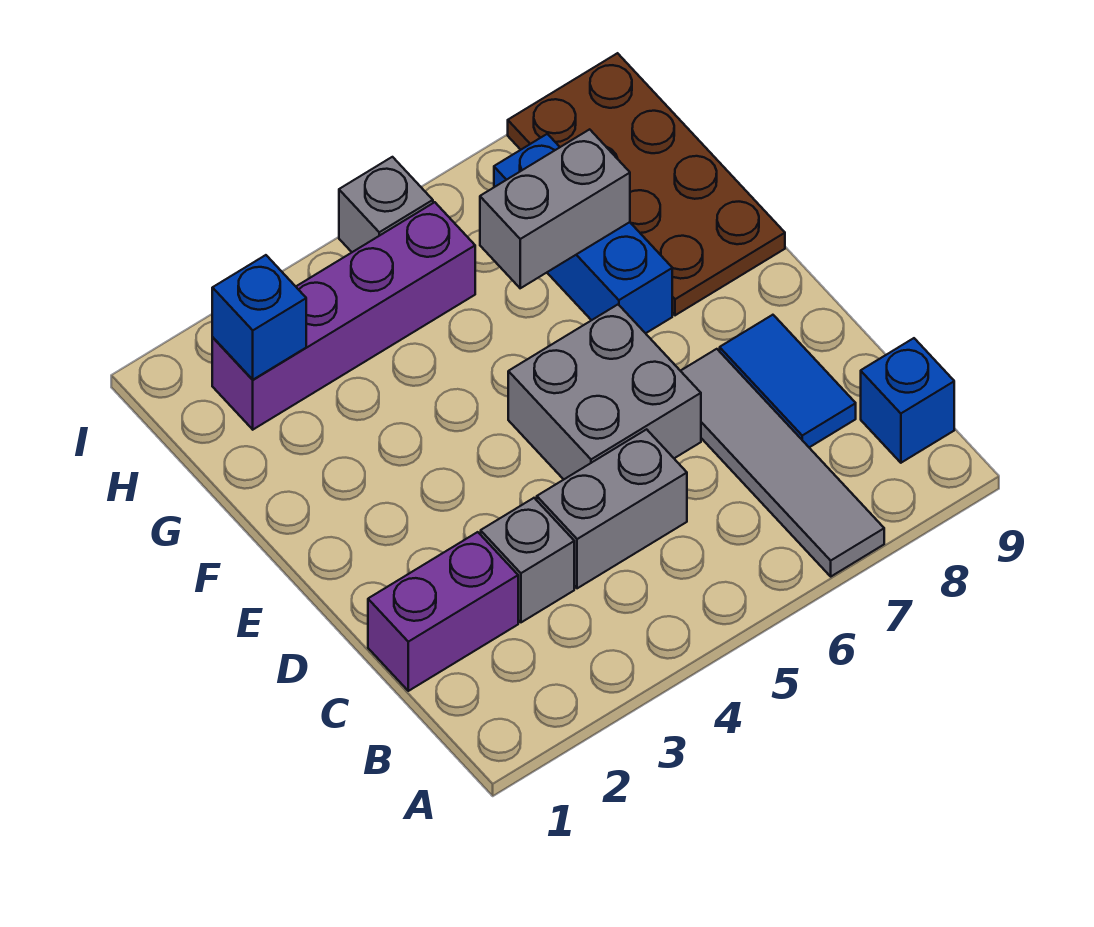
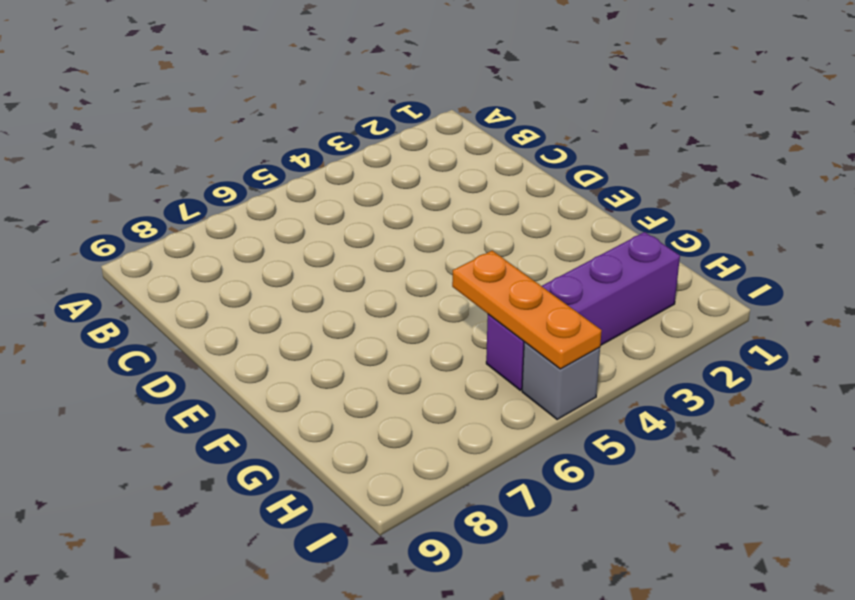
orange plate G5:I5 level 2 -> none
none -> grey tile A7:D7 level 1
none -> blue brick B9 level 1
none -> purple brick C1:C2 level 1

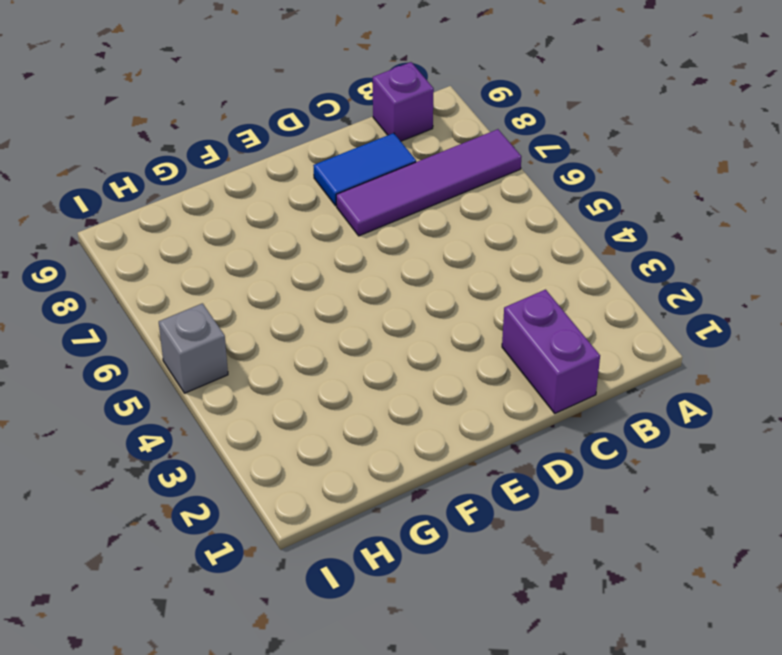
purple tile A7:D7 level 1 -> grey tile A7:D7 level 1
purple brick B9 level 1 -> blue brick B9 level 1
none -> grey brick C3 level 1
none -> grey brick C4:C5 level 1
none -> grey brick D5:E6 level 1

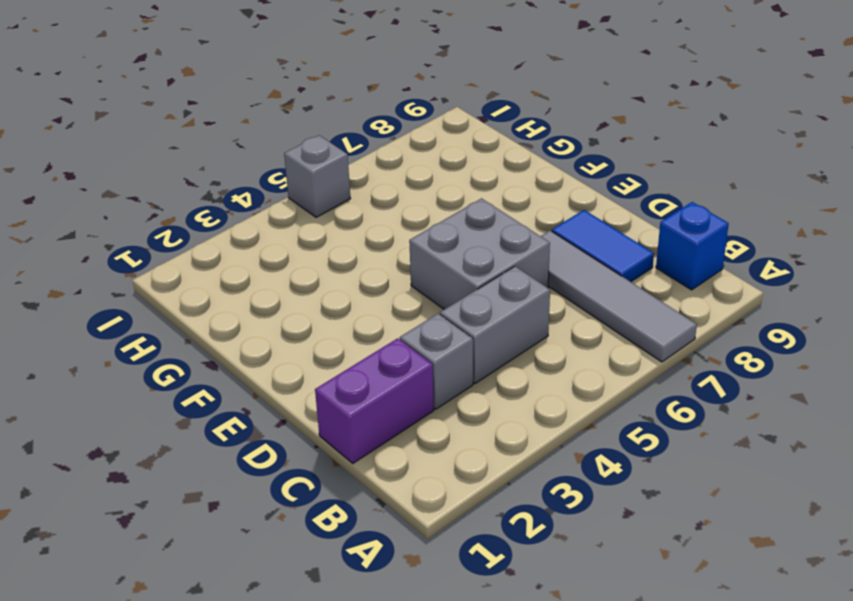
none -> blue brick F7:H7 level 1
none -> brown plate F8:I9 level 1
none -> purple brick H2:H5 level 1

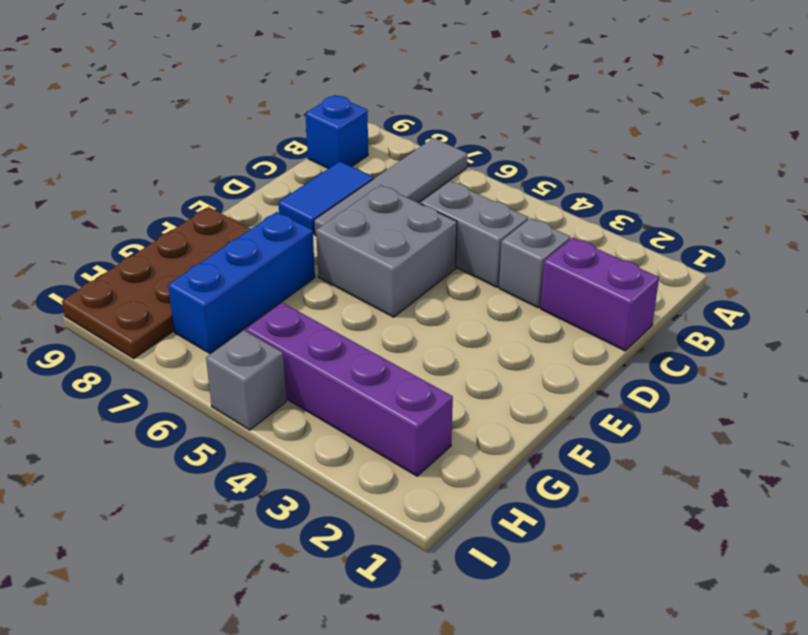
none -> grey brick G6:G7 level 2
none -> blue brick H2 level 2

